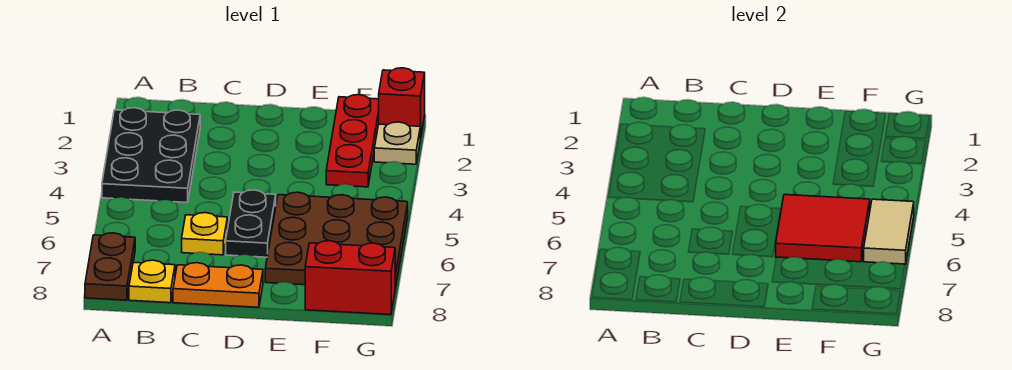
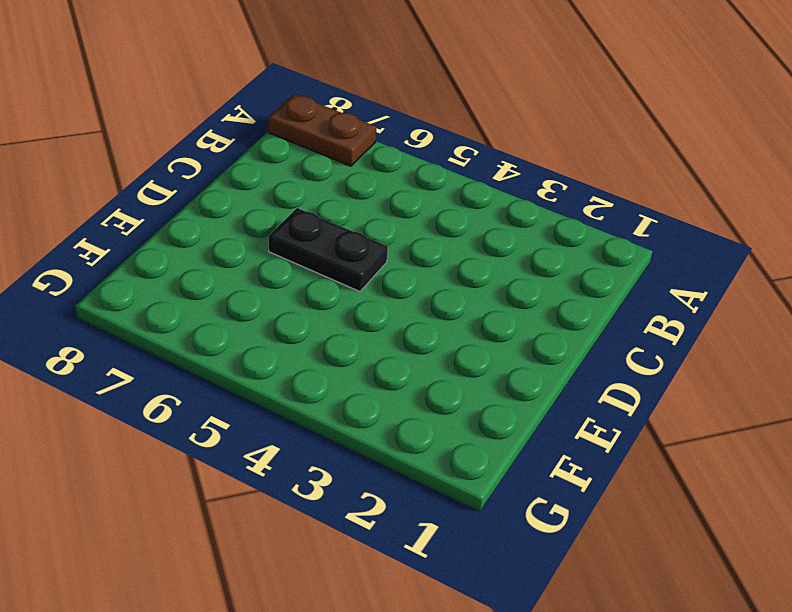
none -> black plate A2:B4 level 1
none -> yellow plate B8 level 1
none -> yellow plate C6 level 1

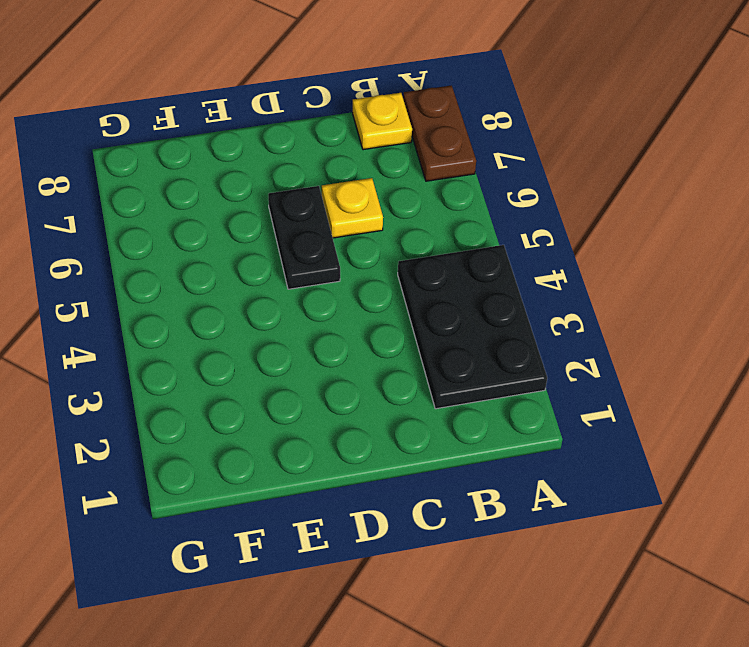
none -> orange plate C8:D8 level 1
none -> brown plate E5:G7 level 1
none -> red plate F1:F3 level 1

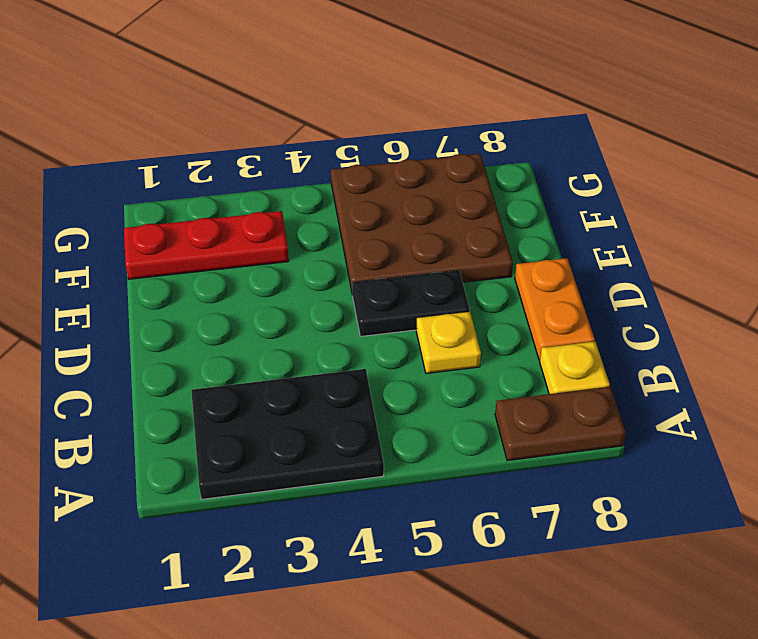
none -> red brick F8:G8 level 1
none -> red brick G1 level 1
none -> tan plate G2 level 1

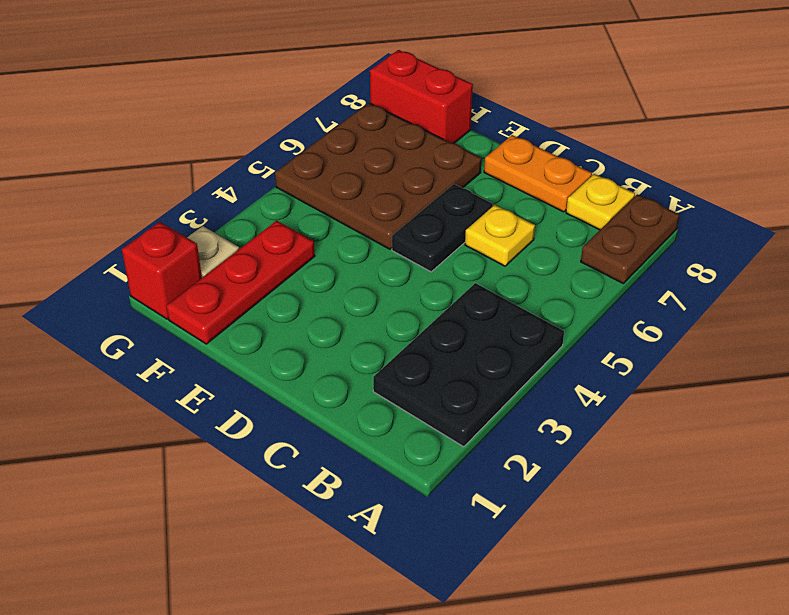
none -> red tile E5:F6 level 2
none -> tan tile G5:G6 level 2

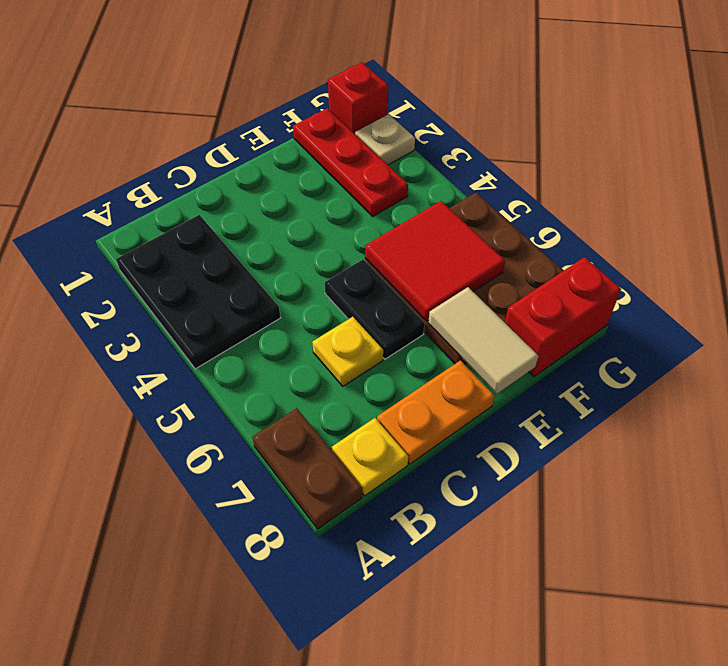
tan tile E7:E8 level 2 -> tan tile G5:G6 level 2

